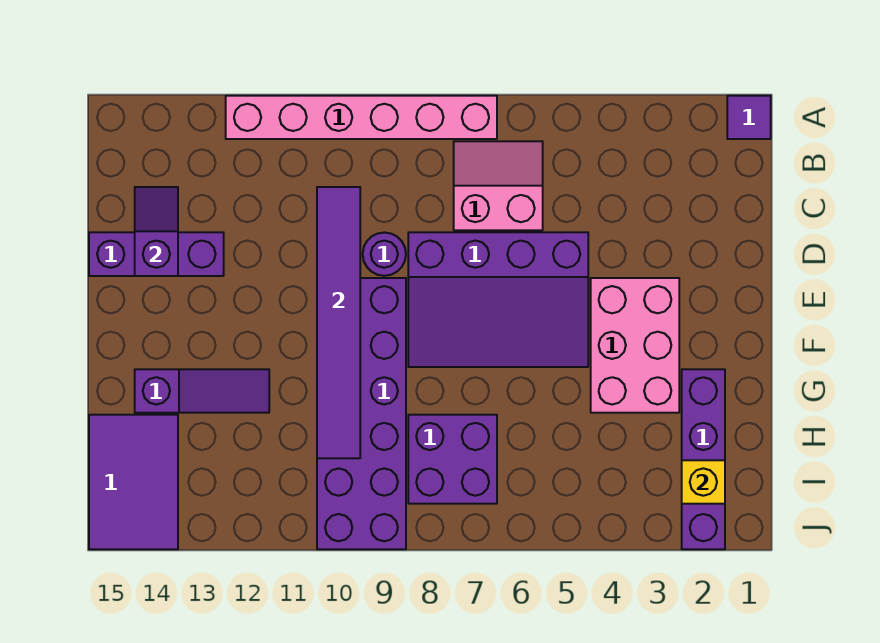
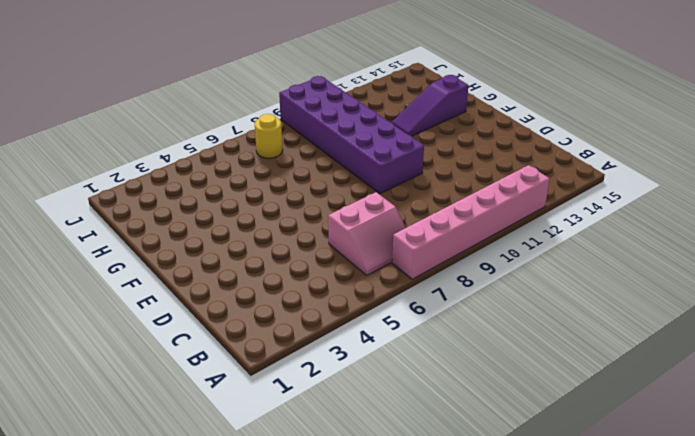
yellow round brick I7 level 1 -> purple brick H7:I8 level 1
none -> purple tile A1 level 1
none -> purple slope D5:F8 level 1 top D
none -> purple round brick D9 level 1

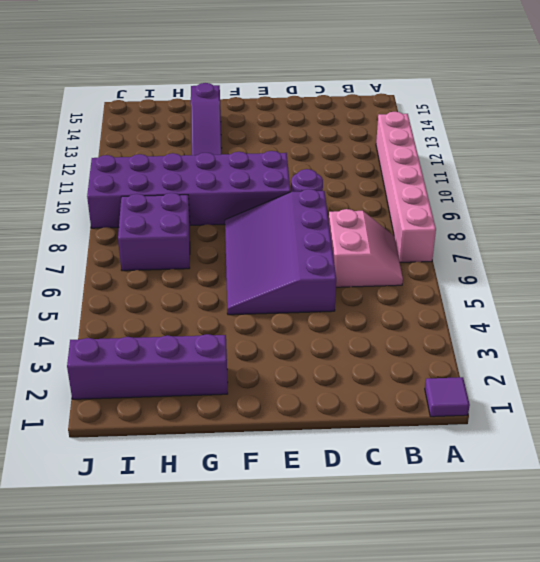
none -> purple brick D13:D15 level 1
none -> pink brick E3:G4 level 1
none -> purple tile H14:J15 level 1

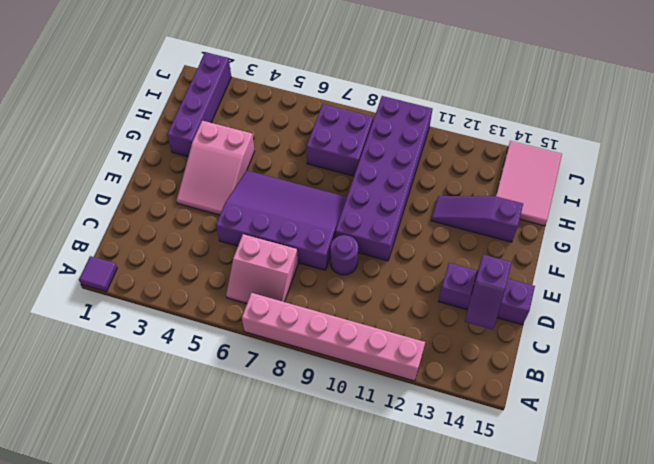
pink slope E3:G4 level 1 top G -> pink brick E3:G4 level 1
pink tile H14:J15 level 1 -> purple tile H14:J15 level 1
none -> purple tile C10:H10 level 2
none -> yellow brick I2 level 2

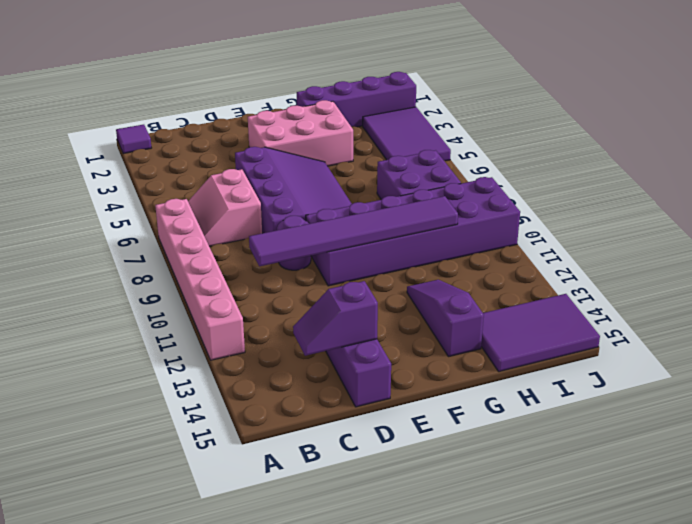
purple tile I3:J5 level 1 -> none
none -> yellow brick I2 level 2

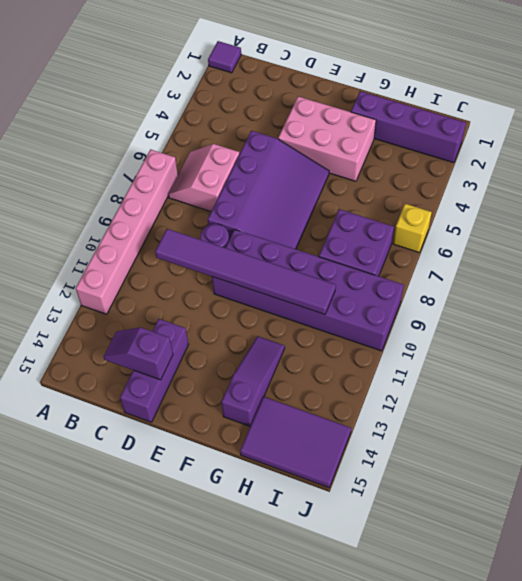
yellow brick J6 level 1 -> yellow brick I2 level 2

